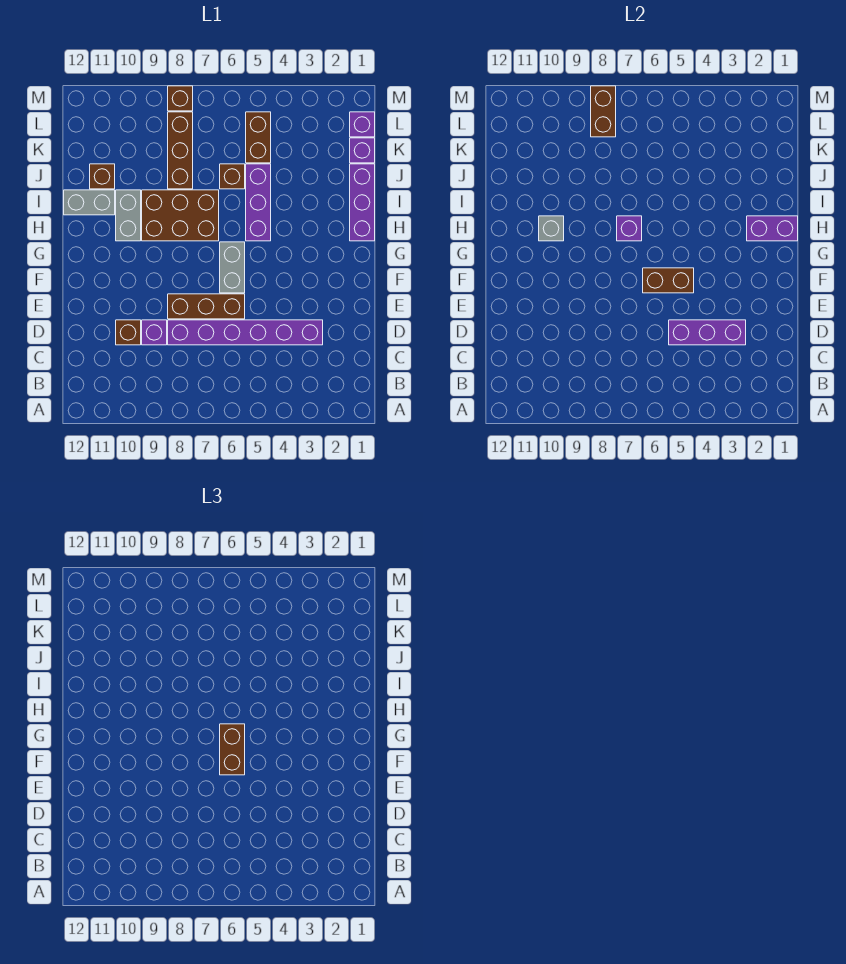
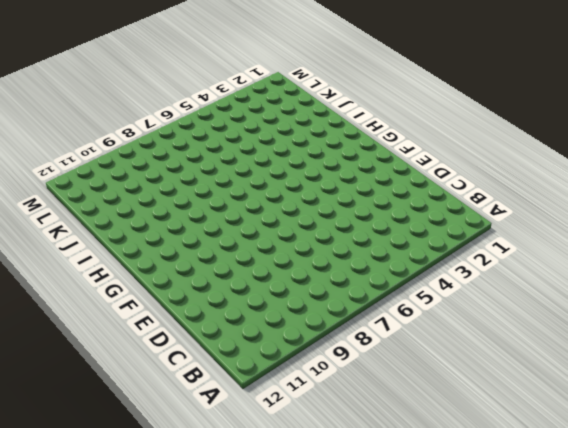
none -> purple brick D3:D8 level 1
none -> purple brick D9 level 1
none -> brown brick D10 level 1

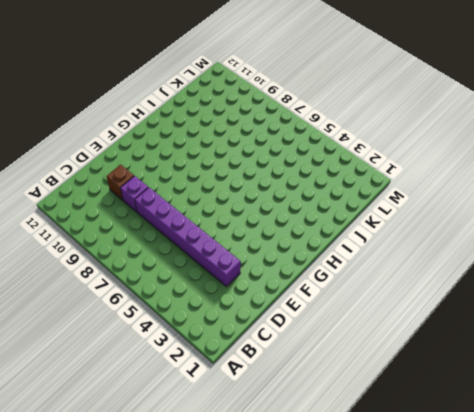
none -> brown brick E6:E8 level 1
none -> grey brick F6:G6 level 1
none -> purple brick H1:J1 level 1

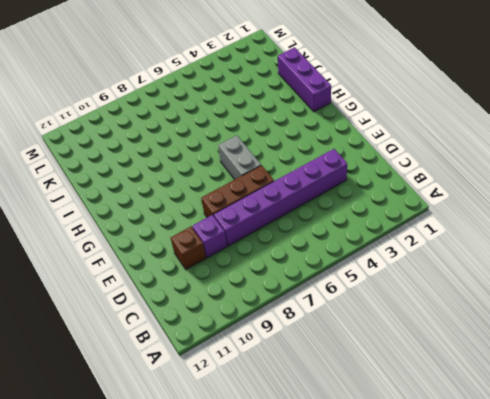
none -> purple brick H5:J5 level 1
none -> brown brick H7:I9 level 1
none -> grey brick H10:I10 level 1

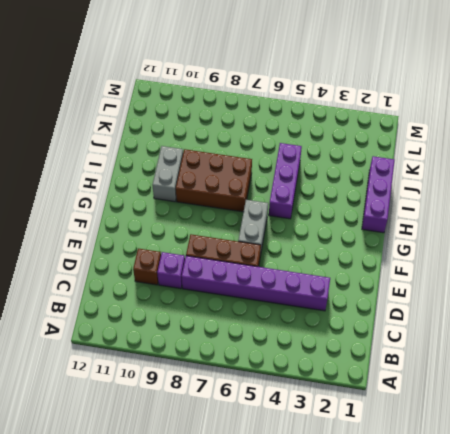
none -> grey brick I11:I12 level 1
none -> brown brick J6 level 1
none -> brown brick J8:L8 level 1

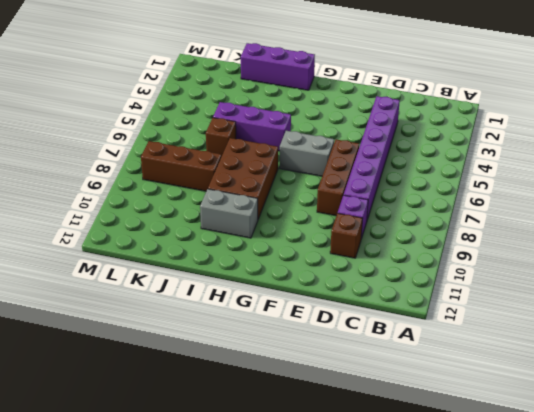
none -> grey brick I11:I12 level 1
none -> brown brick J11 level 1
none -> purple brick K1 level 1

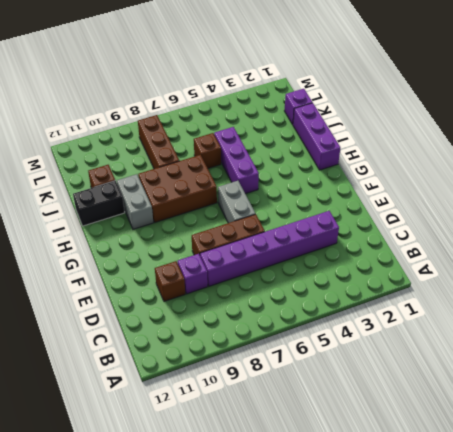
black brick I11:I12 level 1 -> grey brick I11:I12 level 1
none -> brown brick K5:L5 level 1
none -> purple brick L1 level 1
none -> brown brick M8 level 1

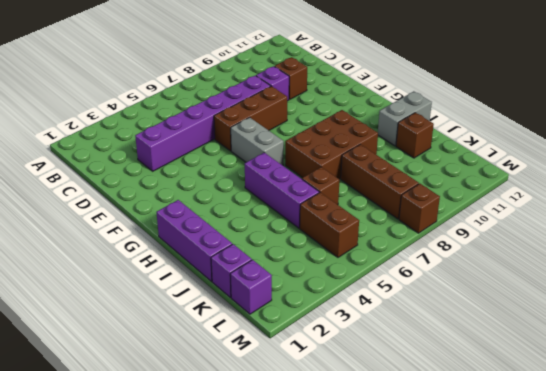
none -> grey brick H10:I10 level 1
none -> purple brick D3:D5 level 2
none -> brown brick F5:F6 level 2

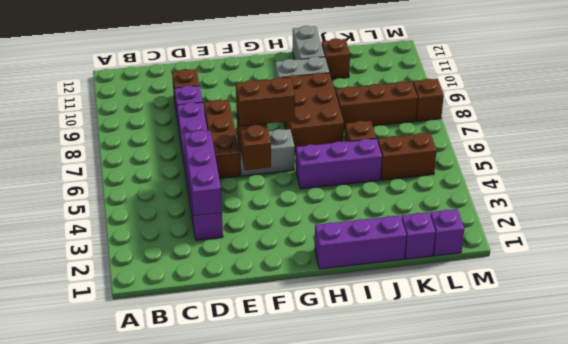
none -> purple brick H1:H2 level 2
none -> purple brick H7 level 2
none -> grey brick H10 level 2

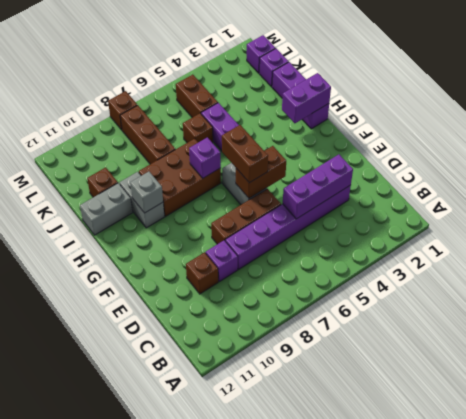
none -> brown brick L8:M8 level 2

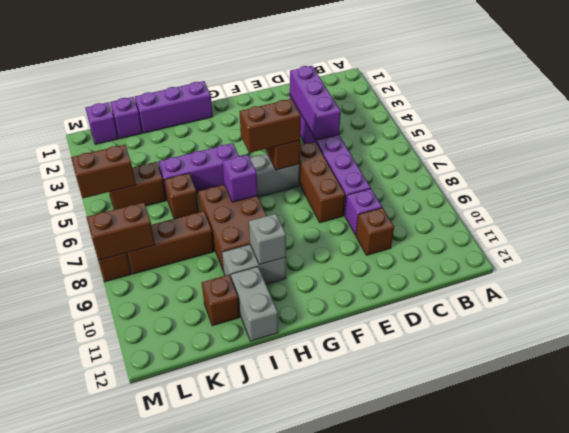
brown brick L5:M5 level 2 -> none
none -> purple brick H1:H2 level 2

